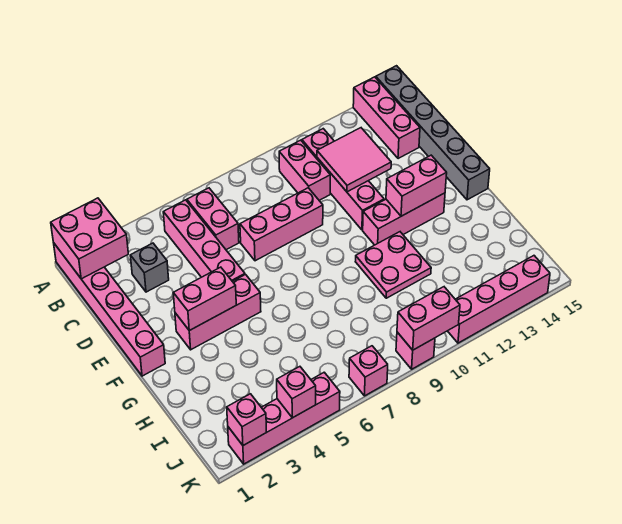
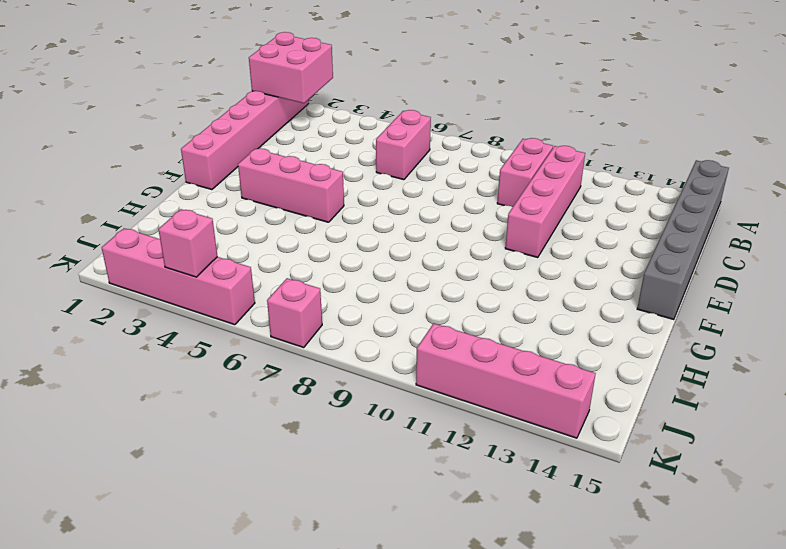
none -> pink brick A14:C14 level 1
none -> pink brick B5:E5 level 1
none -> grey brick C3 level 1

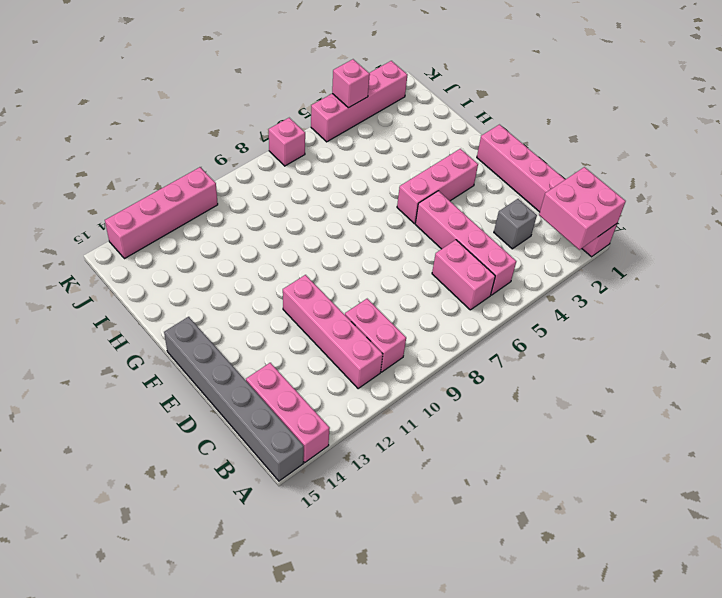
none -> pink brick D7:D9 level 1
none -> pink brick F11:F13 level 1
none -> pink plate G10:H11 level 1

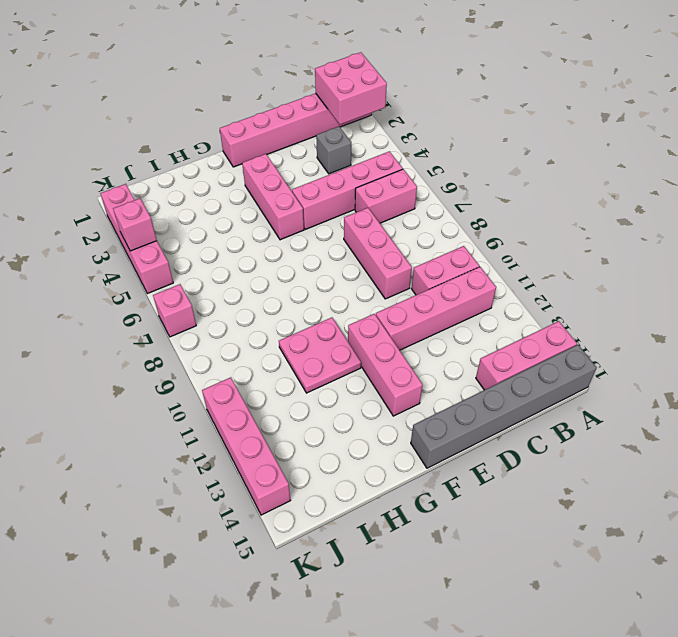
none -> pink brick K9 level 1
none -> pink tile C11:D12 level 2
none -> pink brick F3:F4 level 2

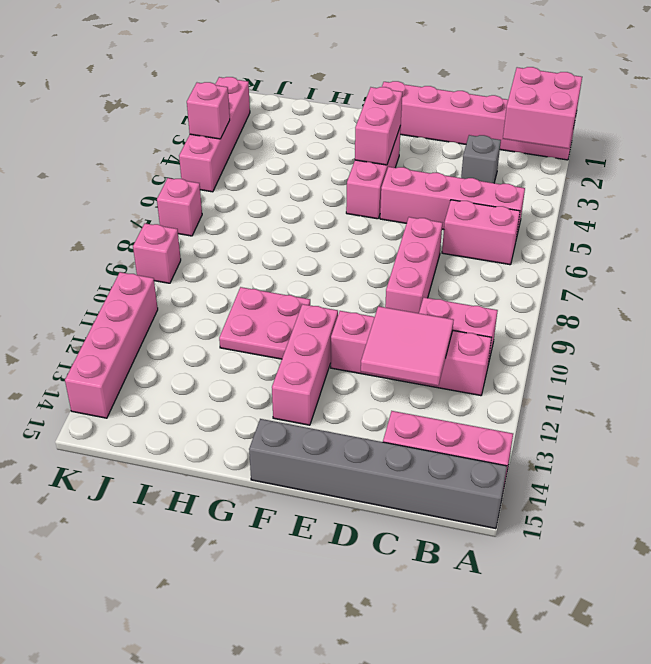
none -> pink brick F12:F13 level 2
none -> pink brick K2 level 2
none -> pink brick K9:K10 level 2

